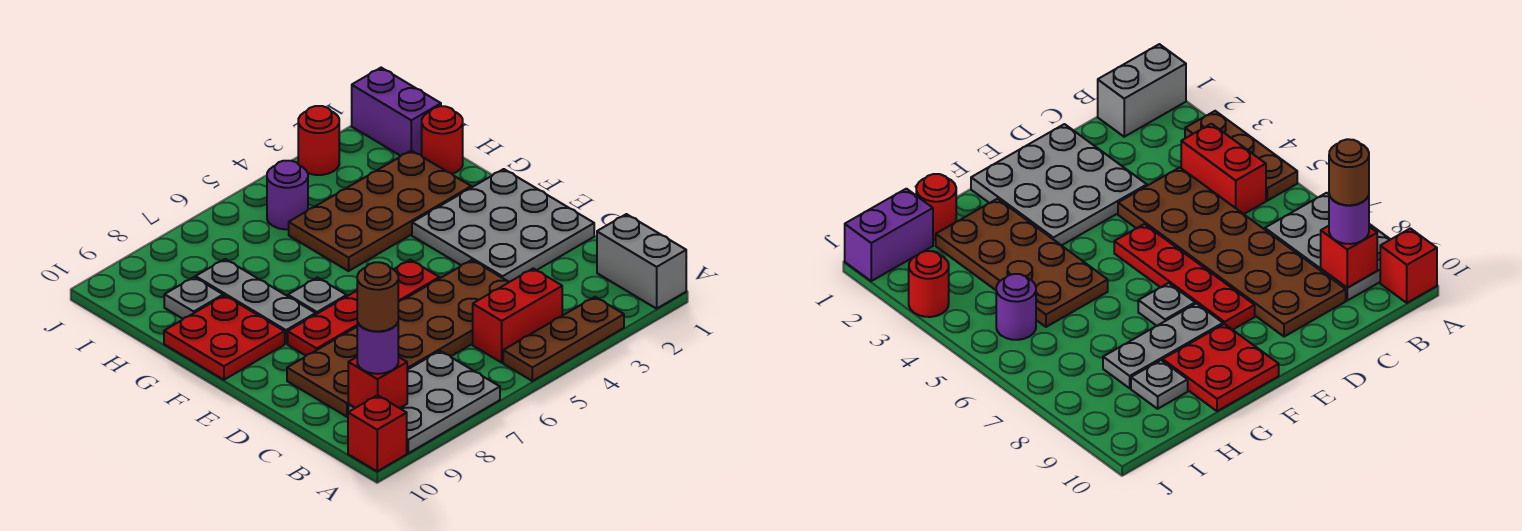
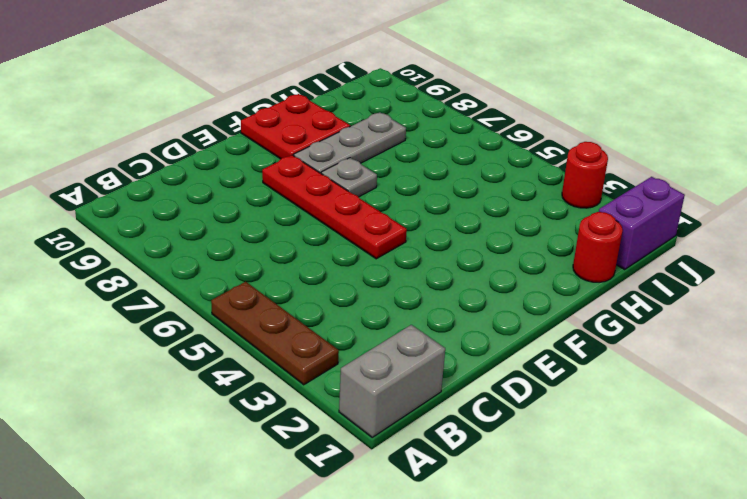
none -> grey plate A7:B9 level 1
none -> red brick A10 level 1
none -> red brick B4:B5 level 1

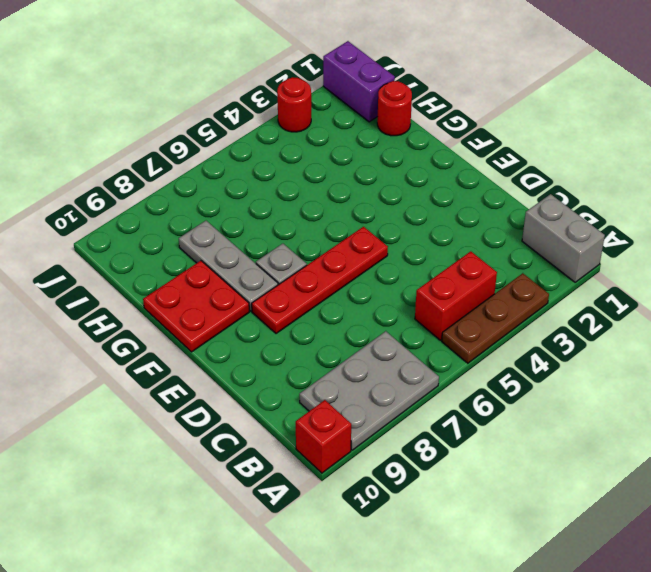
none -> brown plate C4:D9 level 1
none -> grey plate D1:F3 level 1
none -> brown plate G2:H5 level 1

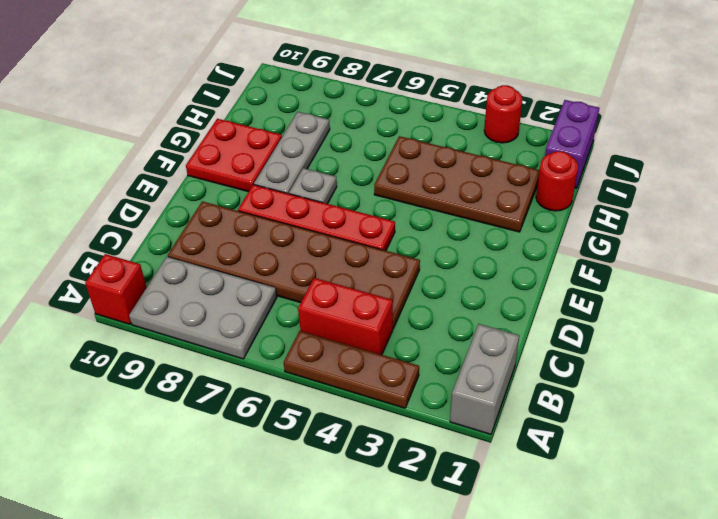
none -> grey plate D1:F3 level 1
none -> grey plate H9 level 1
none -> purple round brick I5 level 1

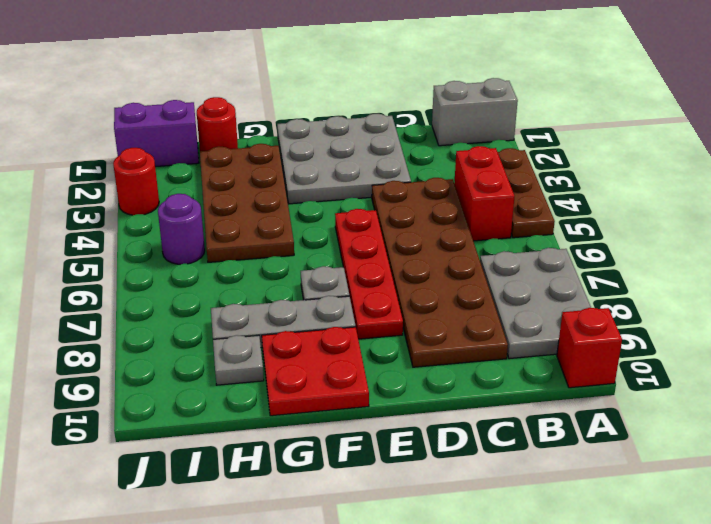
none -> red brick B9 level 2
none -> purple round brick B9 level 3
none -> brown round brick B9 level 4

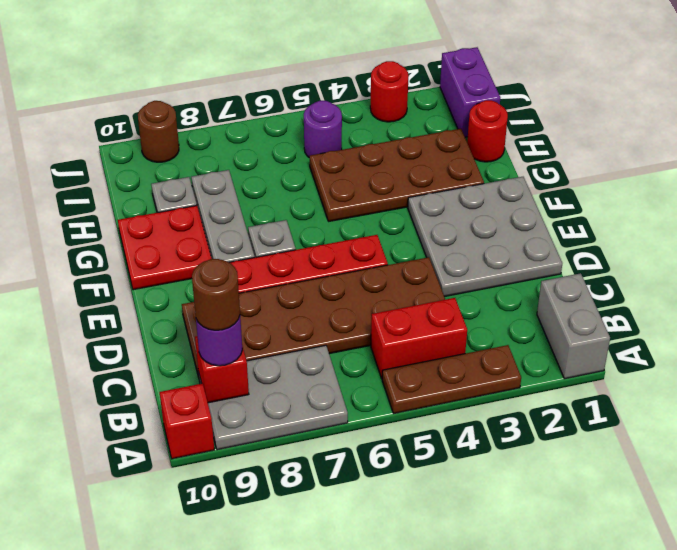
brown round brick J9 level 1 -> none

